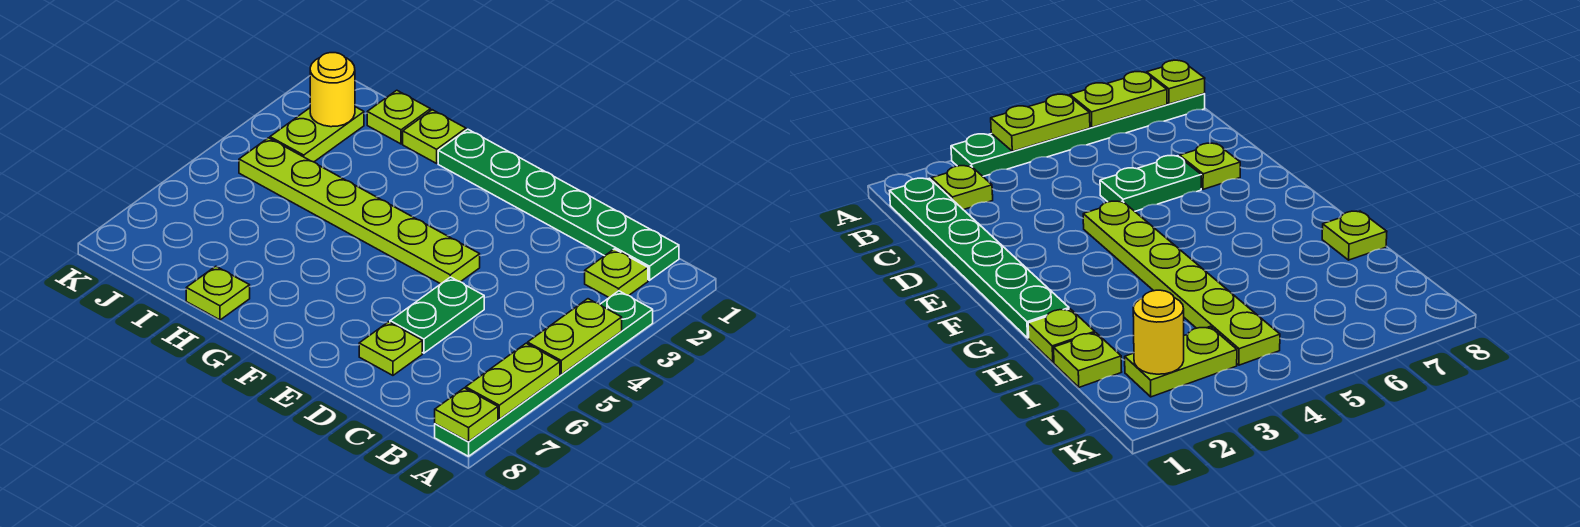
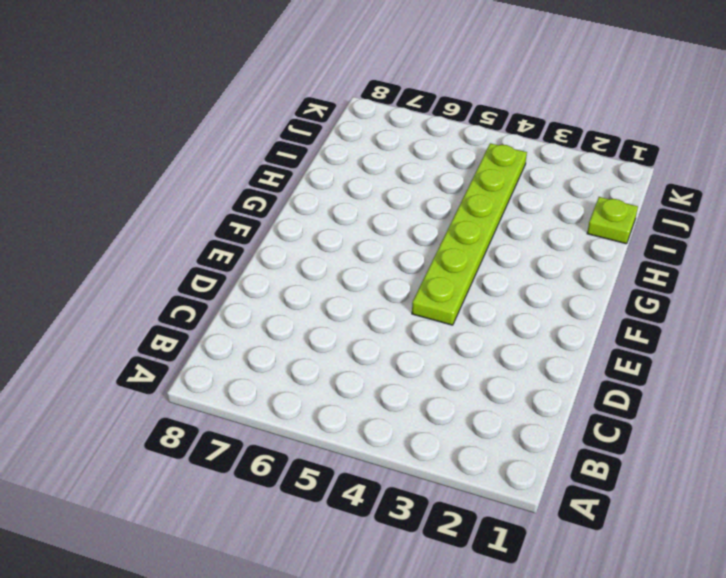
none -> green plate A3:A8 level 1
none -> green plate B1:G1 level 1
none -> lime plate B2 level 1

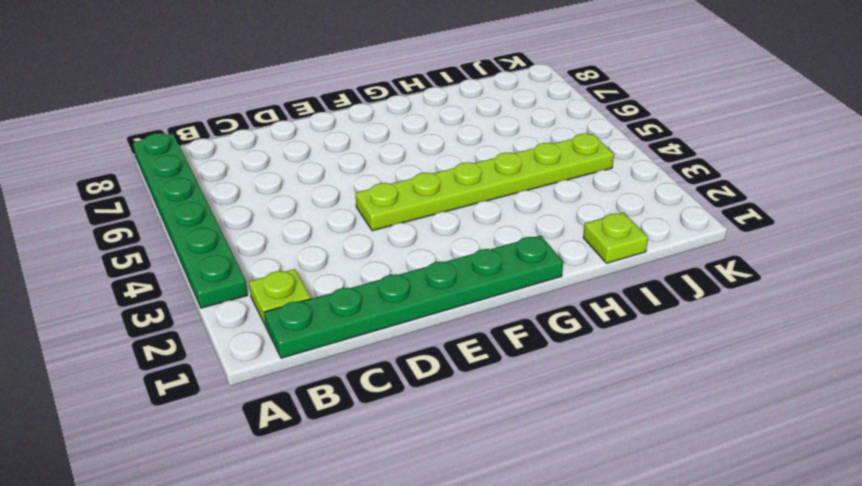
none -> green plate D5:D6 level 1
none -> lime plate D7 level 1
none -> lime plate H1 level 1

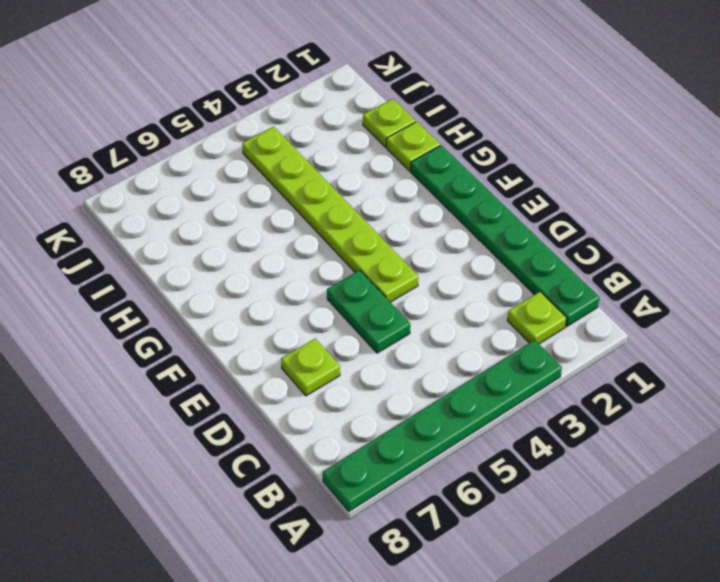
green plate D5:E5 level 1 -> green plate D5:D6 level 1
none -> lime plate H8 level 1
none -> lime plate J2:J3 level 1
none -> lime plate A4:A5 level 2

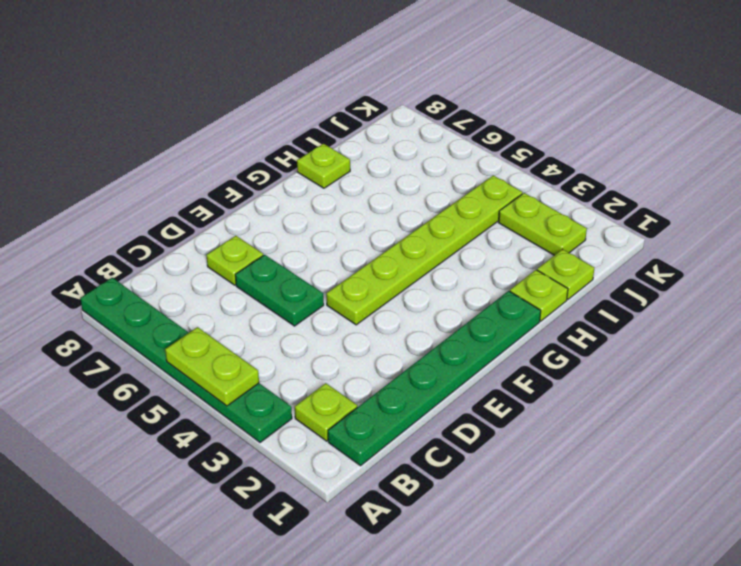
none -> lime plate A6:A7 level 2
none -> lime plate A8 level 2
none -> yellow round brick J2 level 2

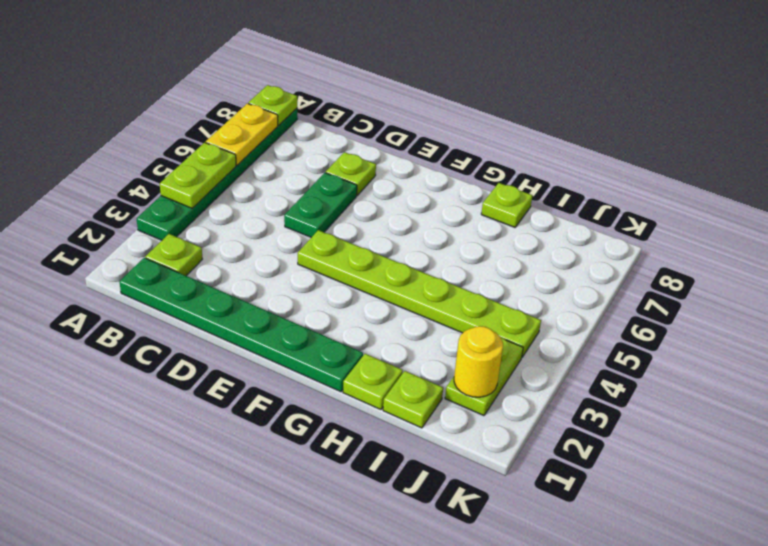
yellow plate A6:A7 level 2 -> lime plate A6:A7 level 2

